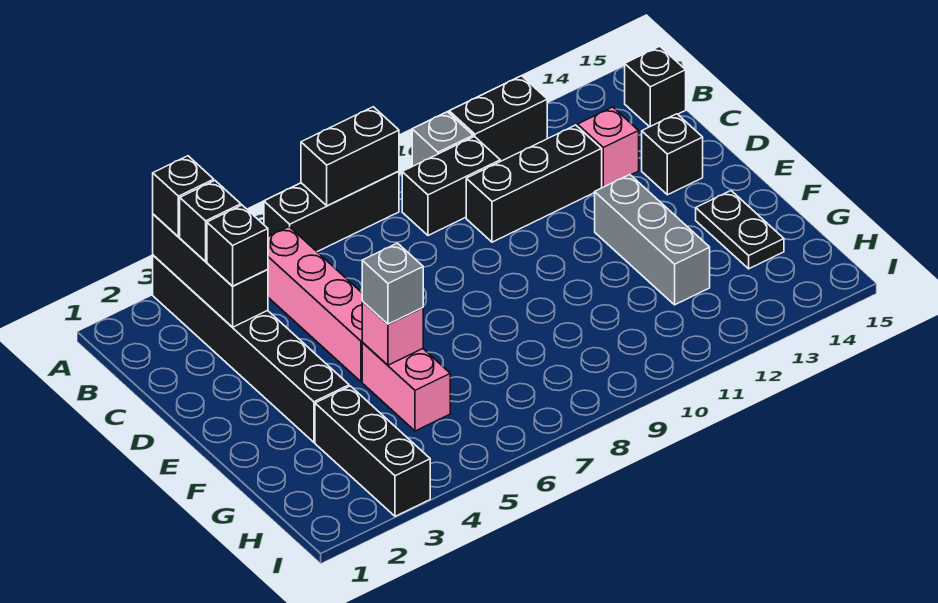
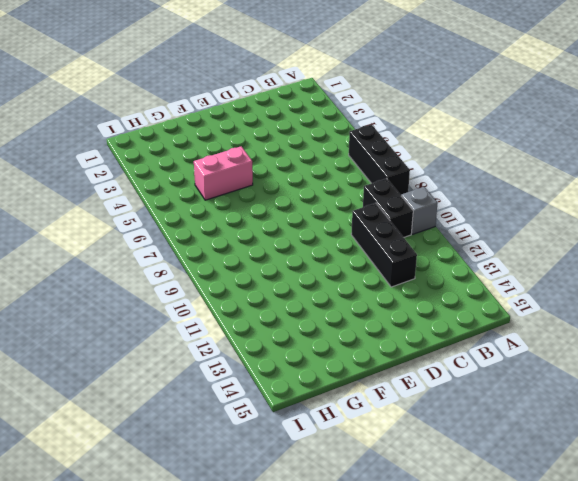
none -> black brick A3:F3 level 1
none -> black brick A11:A12 level 1
none -> pink brick B5:E5 level 1

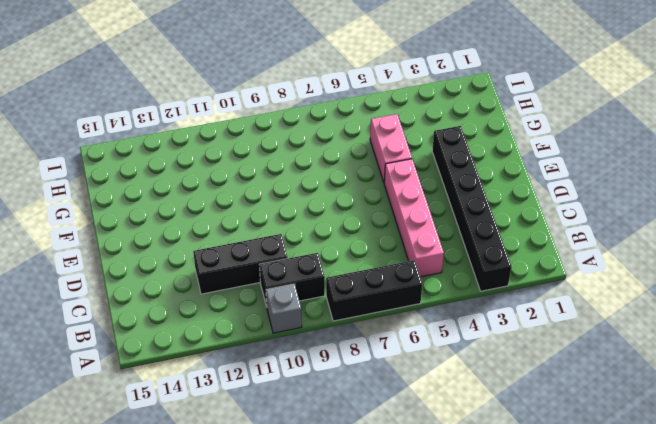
none -> black brick A11:A12 level 1
none -> black brick B15 level 1
none -> pink brick C13 level 1

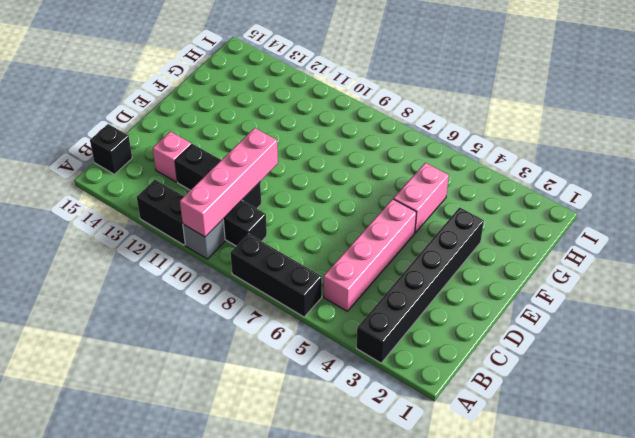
pink brick A10:D10 level 2 -> none
none -> black brick D14 level 1
none -> grey brick E12:G12 level 1
none -> black plate F14:G14 level 1

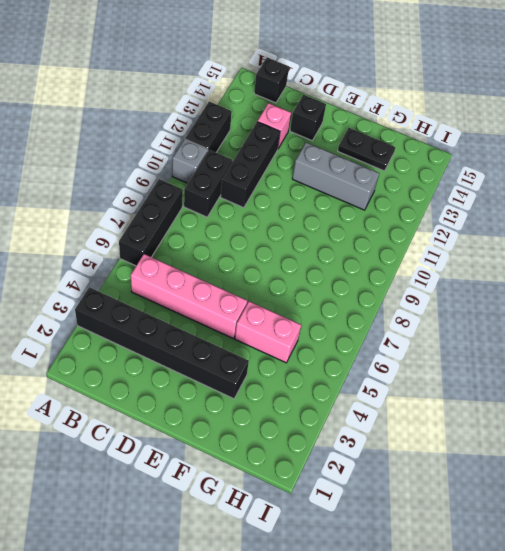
none -> black brick G3:I3 level 1
none -> black brick A3:C3 level 2
none -> black brick A7:A8 level 2

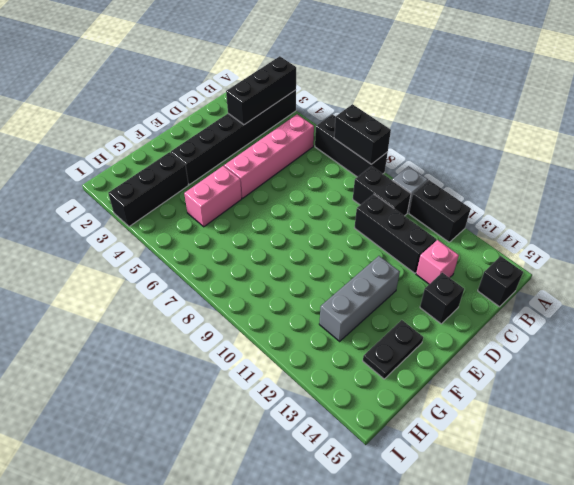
none -> pink brick F5 level 2
none -> black brick A3 level 3
none -> black brick B3 level 3

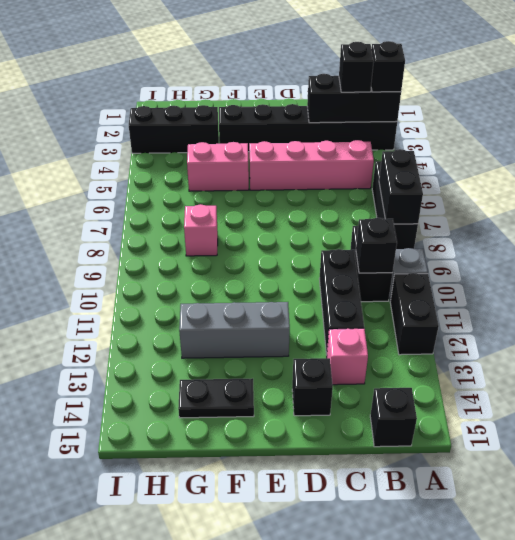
black brick B10 level 2 -> black brick C3 level 3
pink brick G8 level 1 -> pink brick F5 level 2
none -> grey brick F5 level 3

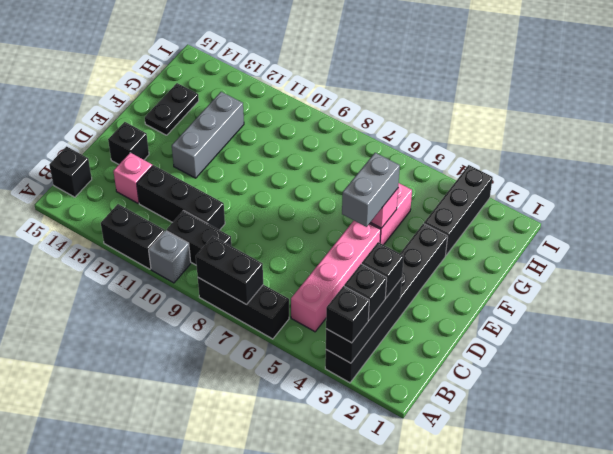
grey brick E5:F5 level 3 -> grey brick F5 level 3

